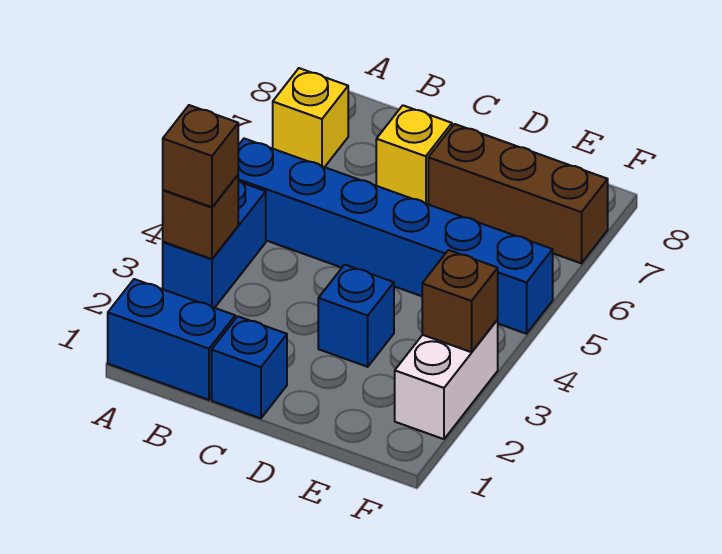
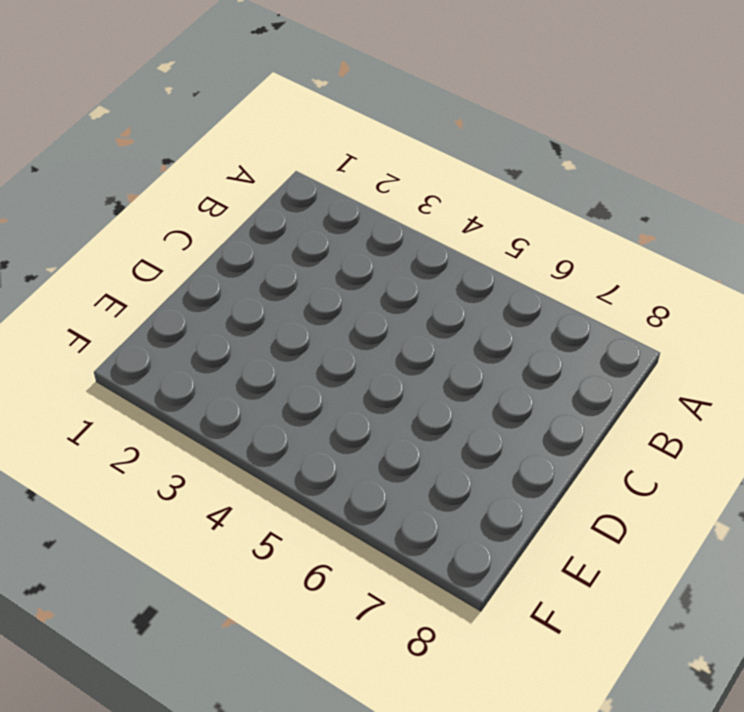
none -> blue brick A1:B1 level 1
none -> blue brick A3:A4 level 1
none -> blue brick A5:F5 level 1

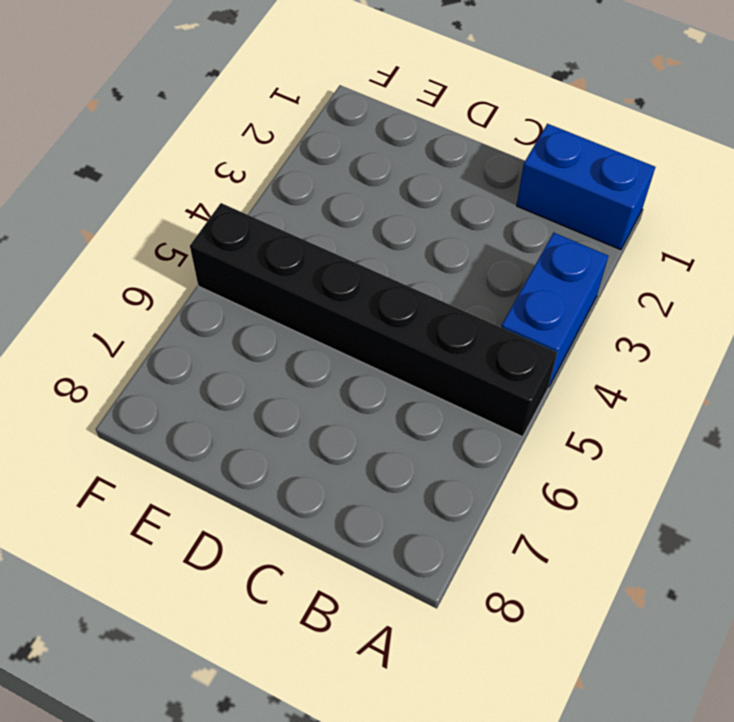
black brick A5:F5 level 1 -> blue brick A5:F5 level 1
none -> yellow brick A7 level 1
none -> blue brick C1 level 1
none -> yellow brick C7 level 1

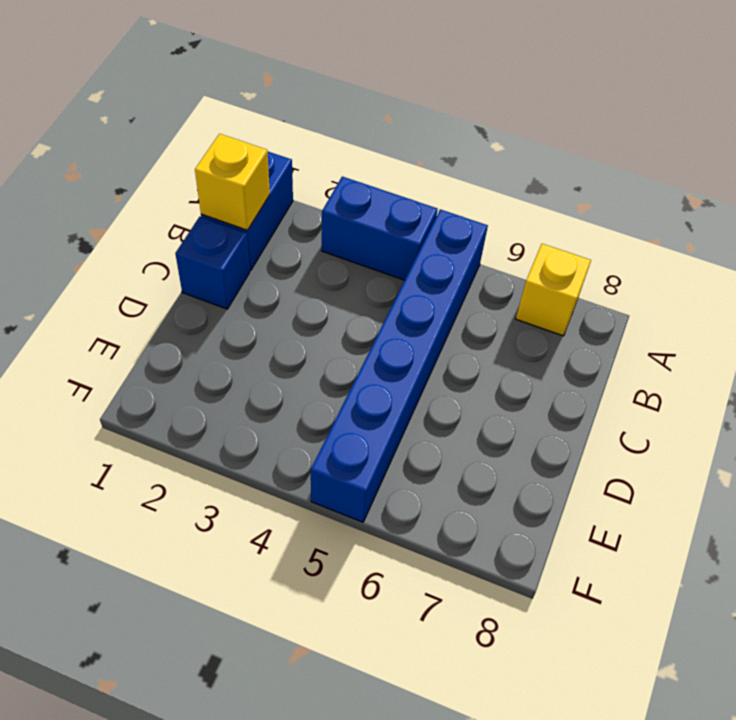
yellow brick B1 level 2 -> yellow brick C7 level 1
none -> blue brick D3 level 1
none -> brown brick D7:F7 level 1
none -> white brick F2:F3 level 1

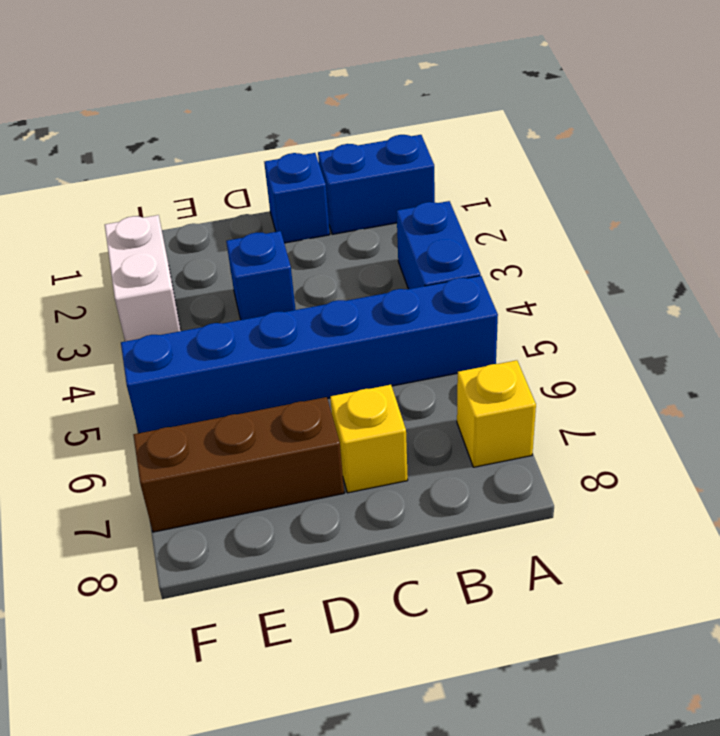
none -> brown brick A3 level 2
none -> brown brick F3 level 2
none -> brown brick A3 level 3

